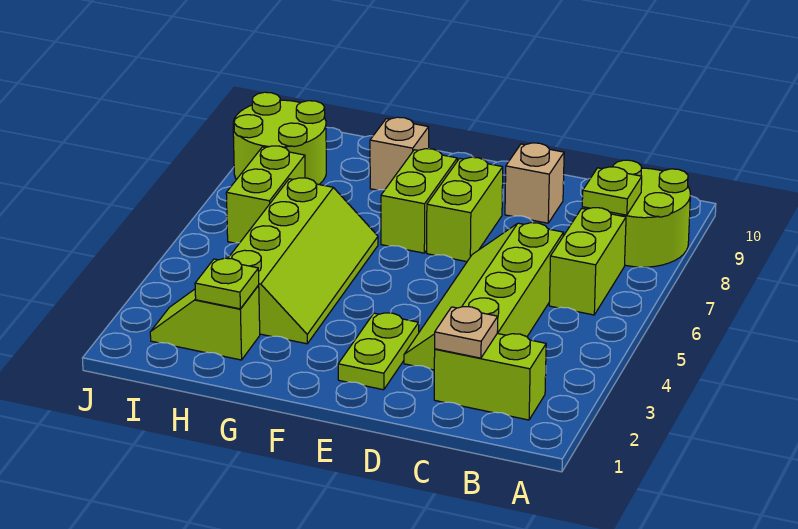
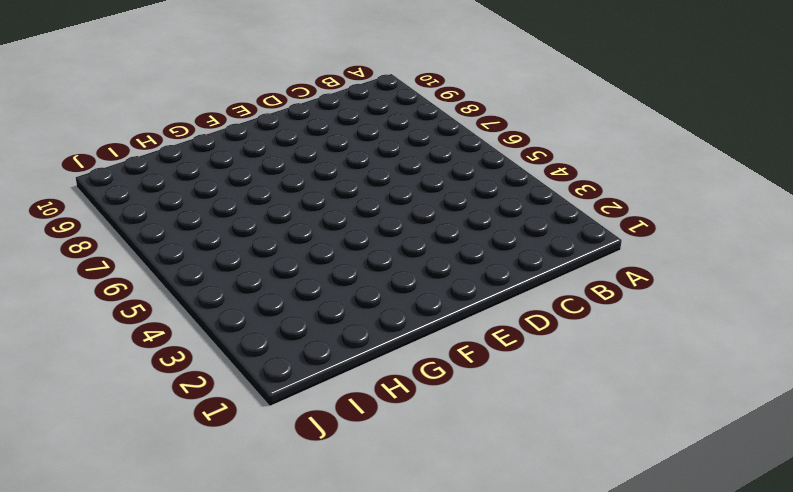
none -> lime round brick A8:B9 level 1
none -> lime brick B2:C2 level 1
none -> lime brick B6:B7 level 1

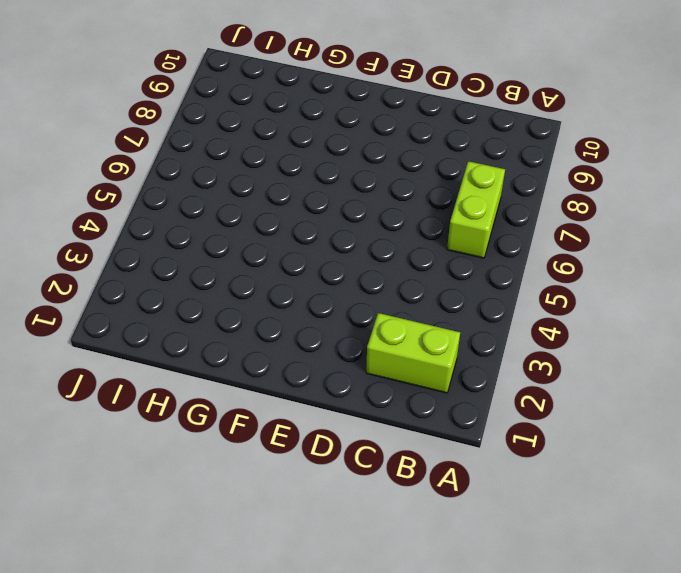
none -> lime round brick A8:B9 level 1
none -> lime slope C3:D6 level 1 top C
none -> tan brick D9 level 1

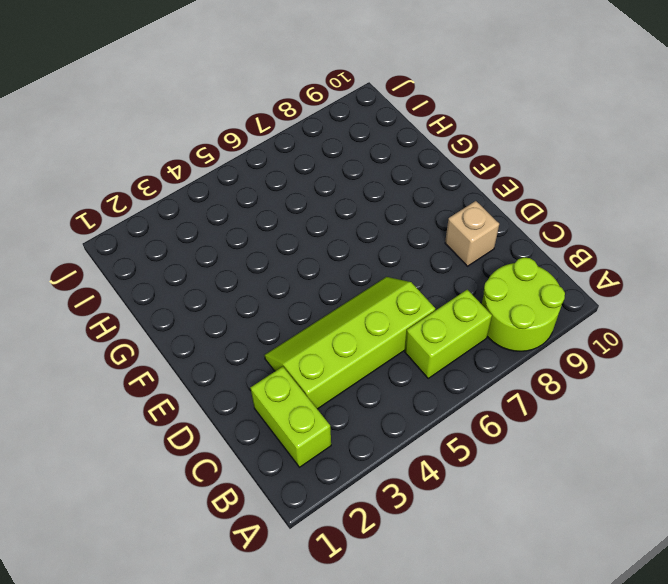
none -> lime plate E2:E3 level 1
none -> lime brick E7:E8 level 1
none -> lime brick F7:F8 level 1

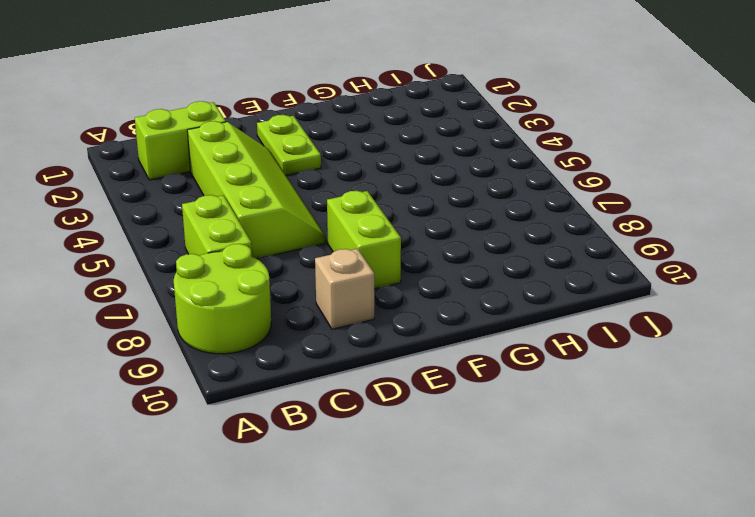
none -> lime brick F7:F8 level 1
none -> lime slope G3:H6 level 1 top H
none -> tan brick G9 level 1

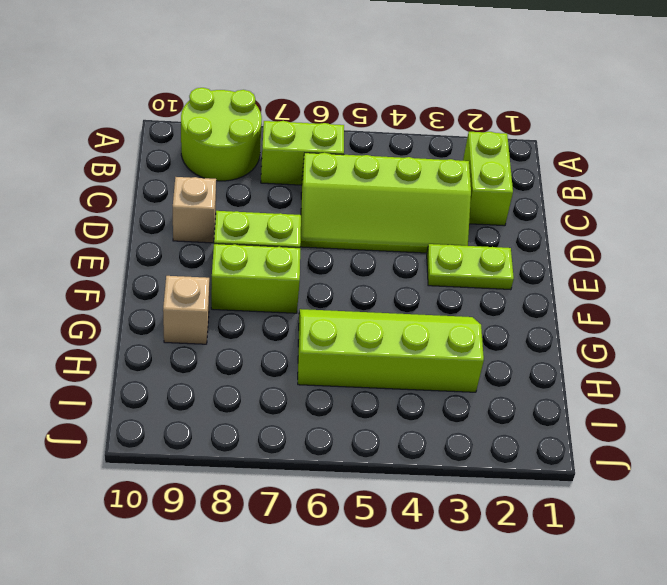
none -> lime slope H2:I2 level 1 top H
none -> lime brick I6:I7 level 1
none -> lime round brick I8:J9 level 1

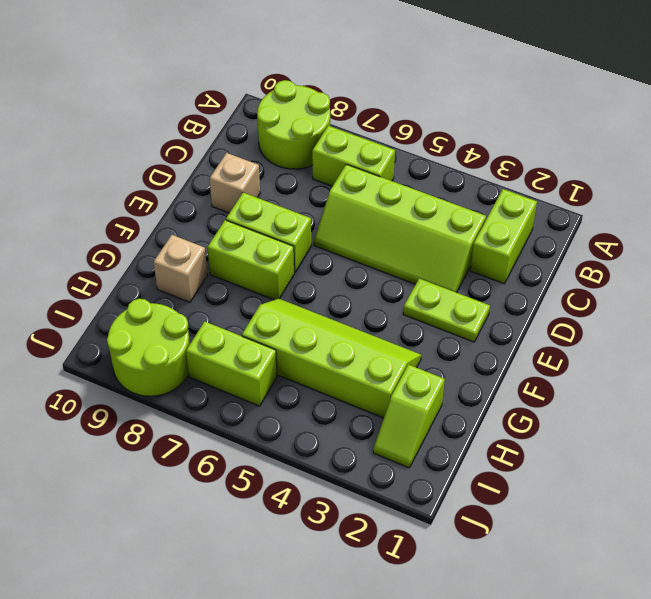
none -> lime plate B8 level 2
none -> tan plate C2 level 2
none -> lime plate H2 level 2

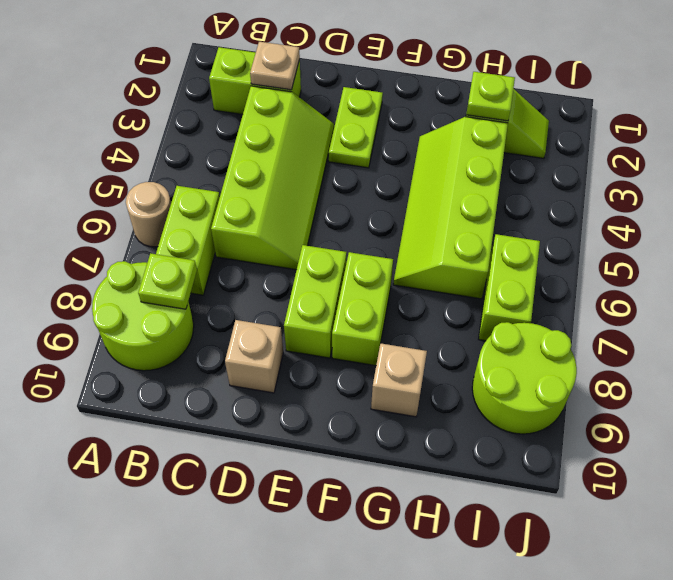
tan round brick A6 level 1 -> none

